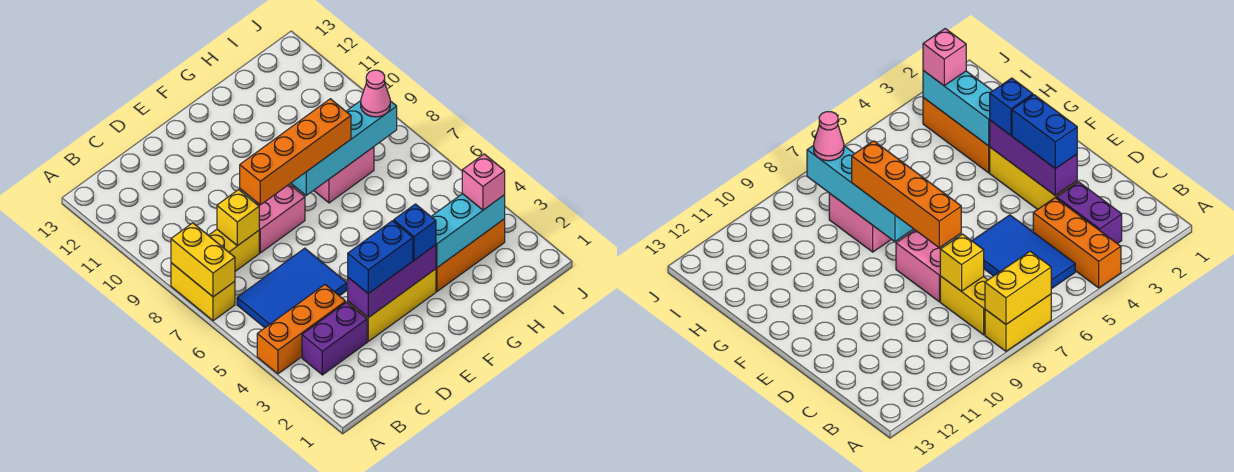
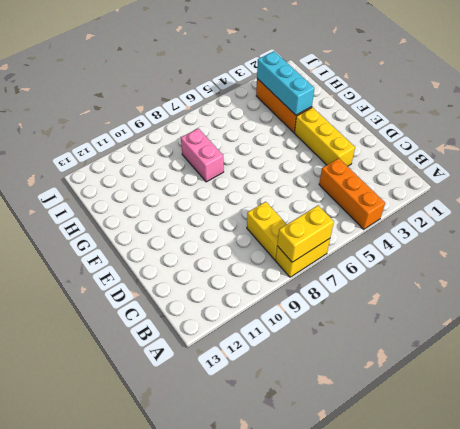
none -> purple brick B3:C3 level 1
none -> blue tile B5:D6 level 1
none -> pink brick D8:E8 level 1

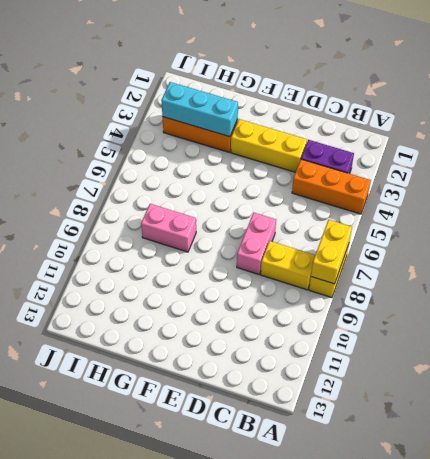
pink brick D7:D8 level 1 -> pink brick D8:E8 level 1
none -> blue tile B5:D6 level 1
none -> yellow brick C8 level 2
none -> purple brick D3:F3 level 2

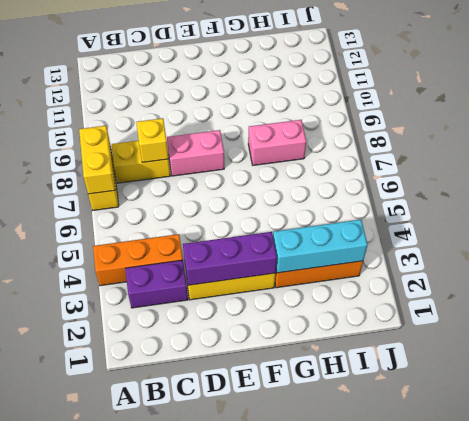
none -> blue tile B5:D6 level 1
none -> cyan brick F8:I8 level 2
none -> blue brick D3:E3 level 3

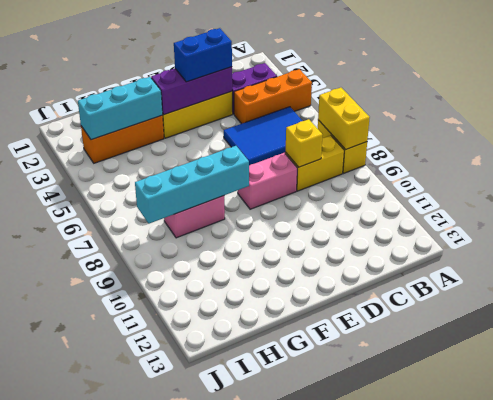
none -> orange brick D8:G8 level 3
none -> blue brick F3 level 3
none -> pink brick I3 level 3

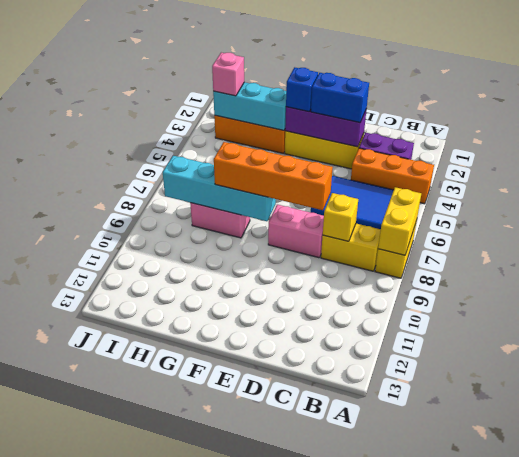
none -> pink cone I8 level 3

